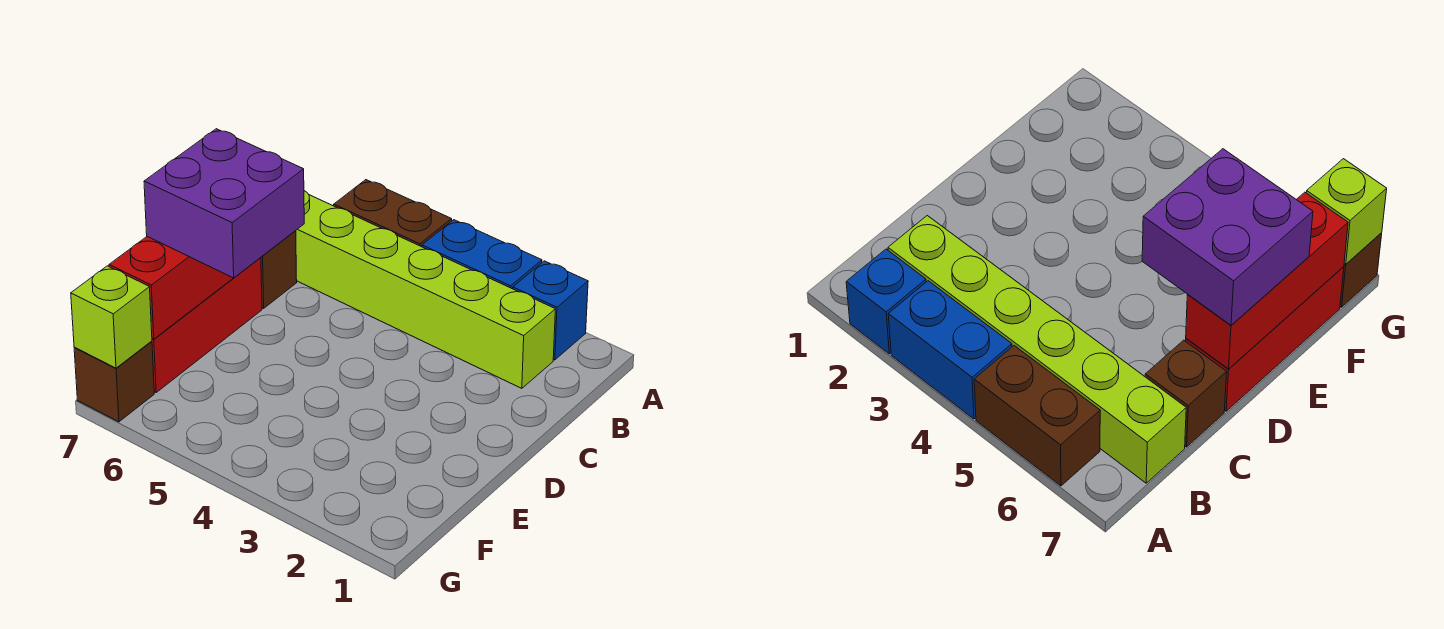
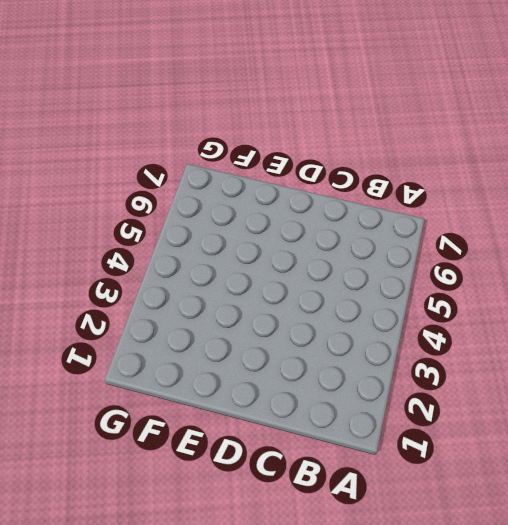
none -> blue brick A2 level 1
none -> blue brick A3:A4 level 1

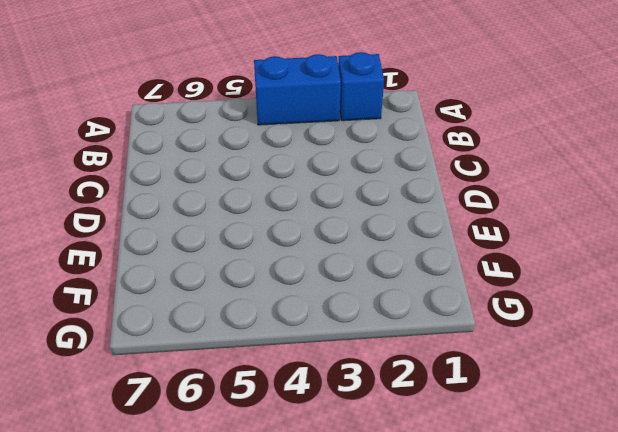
none -> brown brick A5:A6 level 1
none -> lime brick B2:B7 level 1

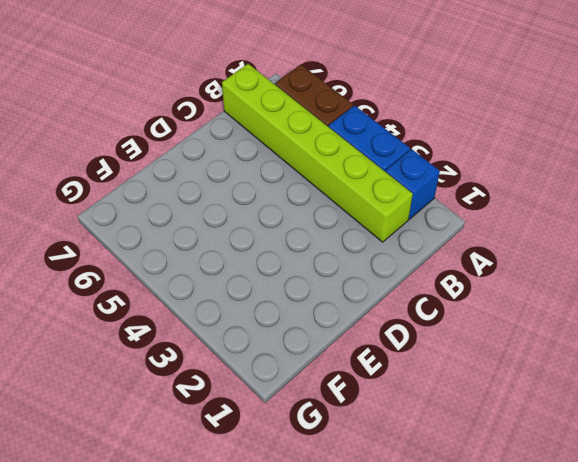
none -> brown brick C7 level 1
none -> red brick D7:F7 level 1

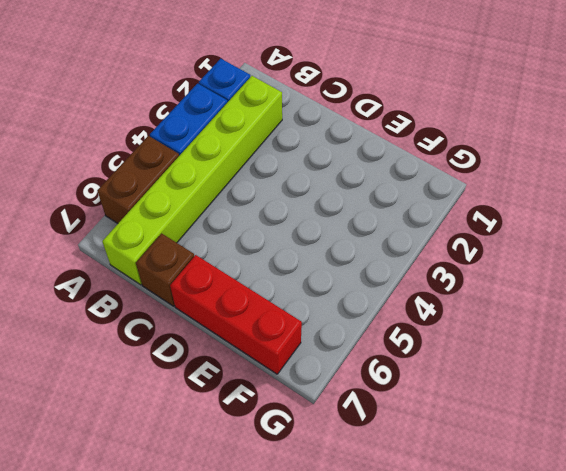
none -> brown brick G7 level 1
none -> red brick D7:F7 level 2

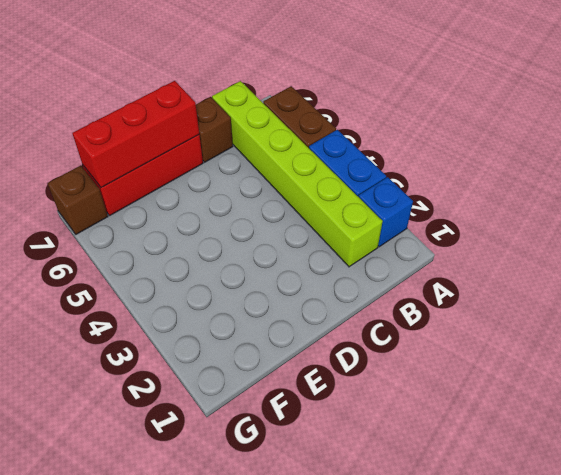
none -> lime brick G7 level 2
none -> purple brick D6:E7 level 3

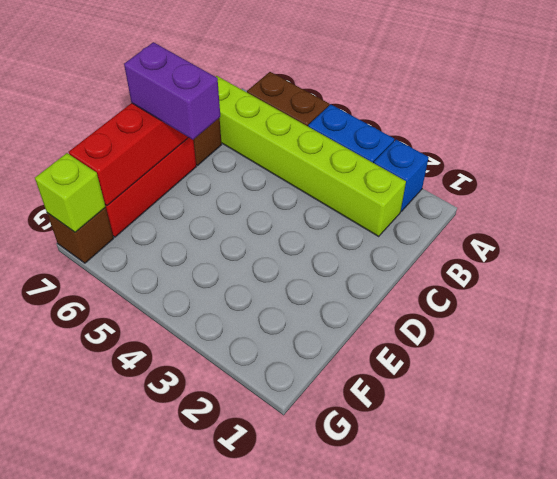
purple brick D6:D7 level 3 -> purple brick D6:E7 level 3

